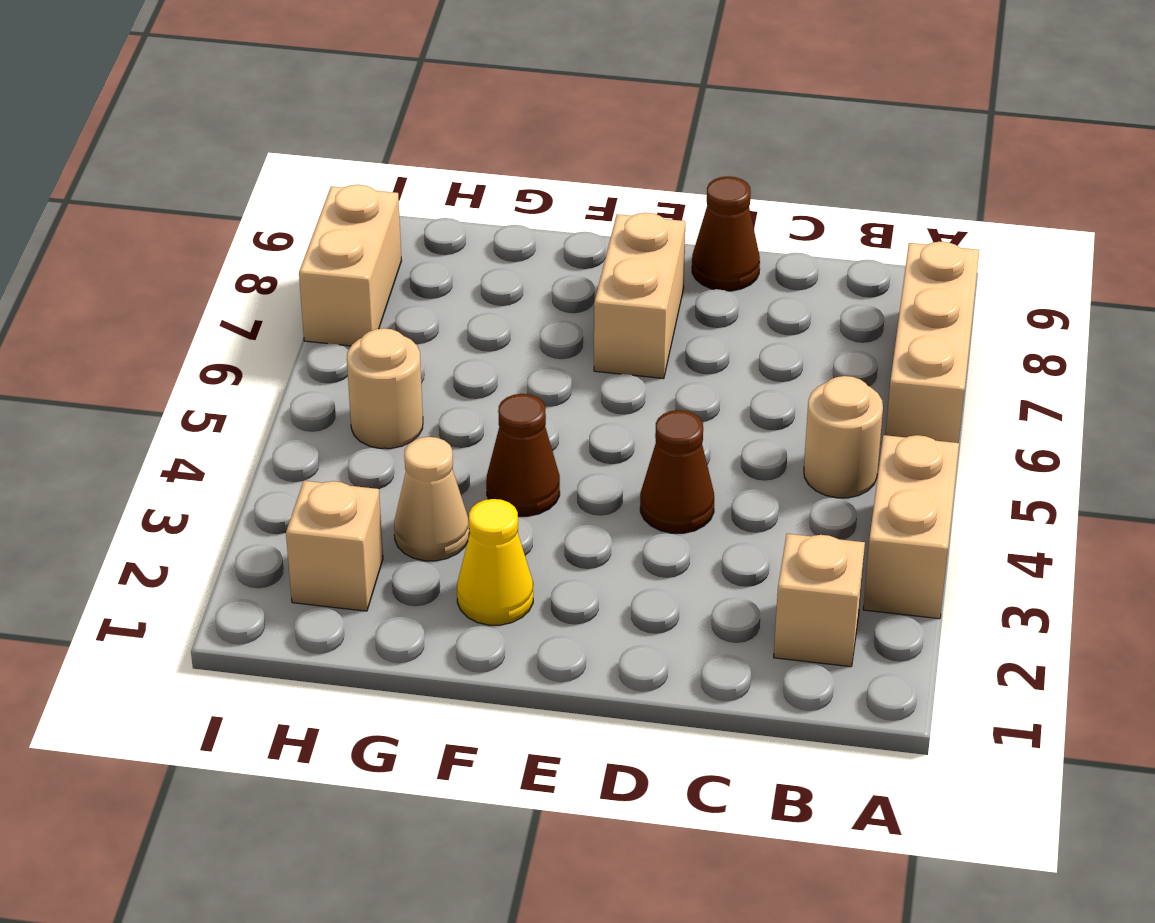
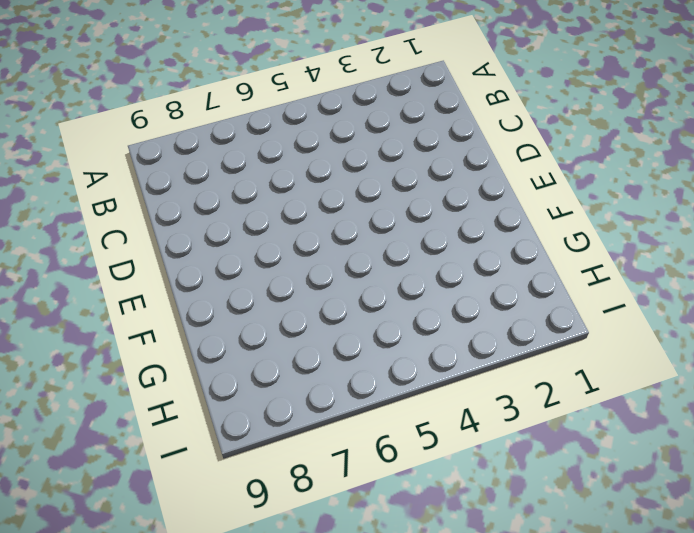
none -> tan brick A3:A4 level 1
none -> tan brick A6:A8 level 1
none -> tan brick B2 level 1

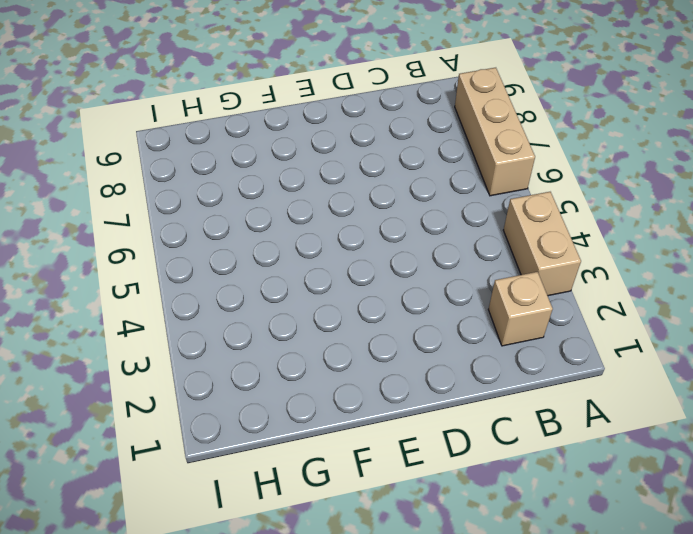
none -> tan round brick B5 level 1
none -> brown cone D4 level 1
none -> brown cone D9 level 1

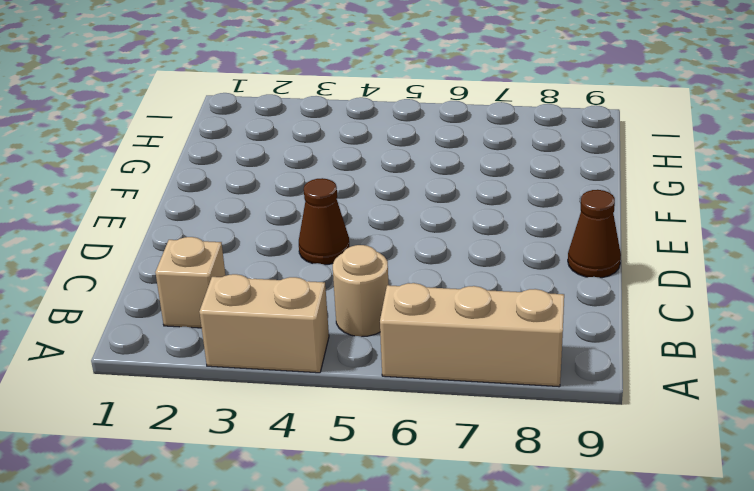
none -> tan brick E7:E8 level 1
none -> yellow cone F2 level 1
none -> brown cone F4 level 1

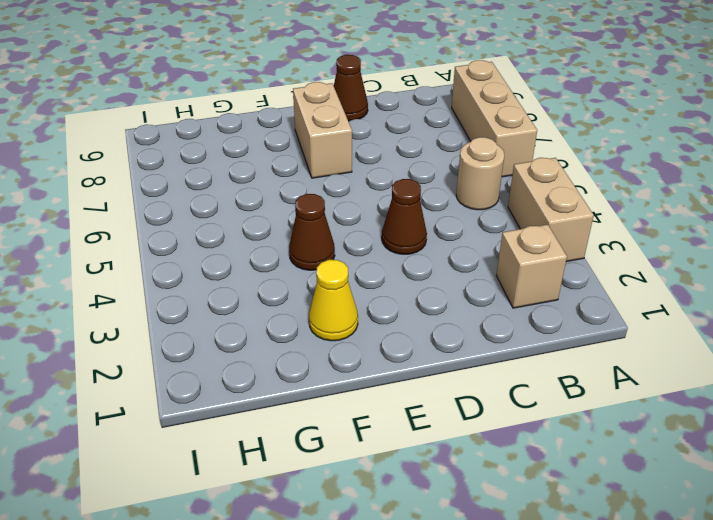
none -> tan cone G3 level 1
none -> tan brick H2 level 1
none -> tan round brick H5 level 1

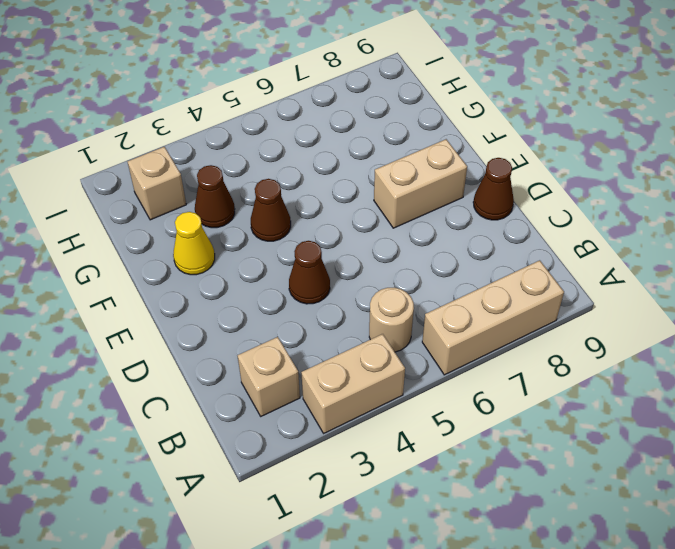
brown cone G3 level 1 -> tan cone G3 level 1
none -> tan round brick H5 level 1
none -> tan brick I7:I8 level 1

